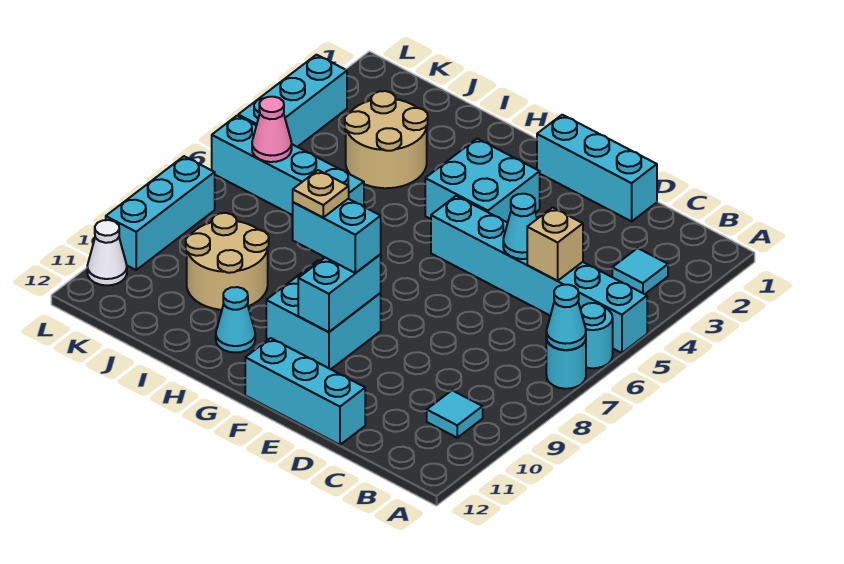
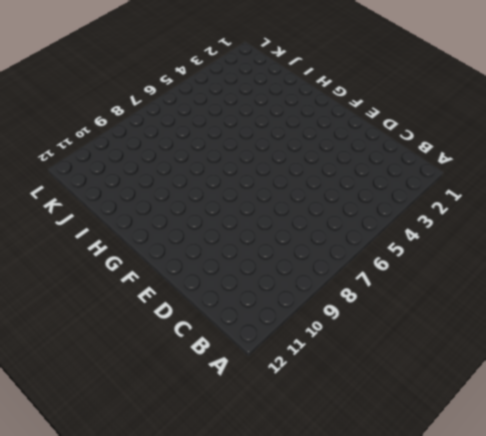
none -> cyan brick A5:F5 level 1
none -> cyan round brick A6 level 1
none -> cyan round brick A7 level 1

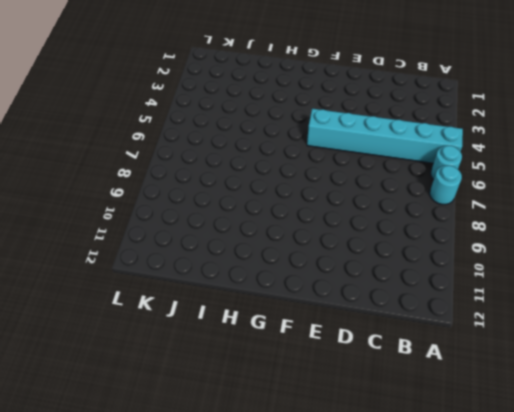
none -> cyan tile B3 level 1
none -> cyan tile B10 level 1
none -> cyan brick D1:F1 level 1

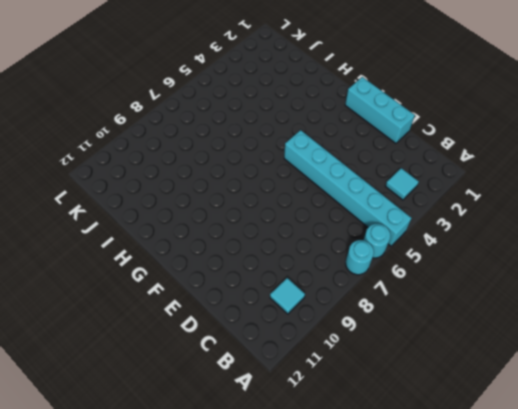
none -> cyan brick D12:F12 level 1
none -> cyan brick F3:G4 level 1
none -> cyan brick F9:G10 level 1

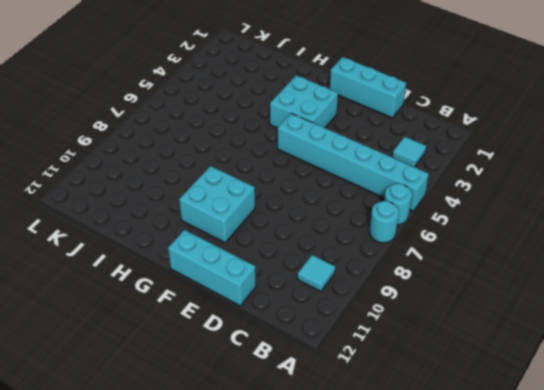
none -> cyan cone H11 level 1
none -> tan round brick I3:J4 level 1
none -> cyan brick I6:L6 level 1

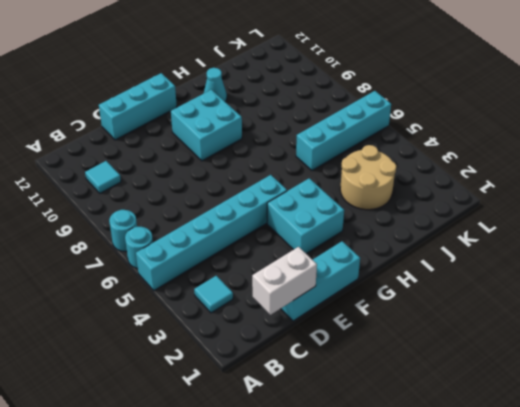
white brick C1:D1 level 2 -> none
none -> tan round brick I9:J10 level 1
none -> cyan brick L3:L5 level 1
none -> cyan brick L8:L10 level 1

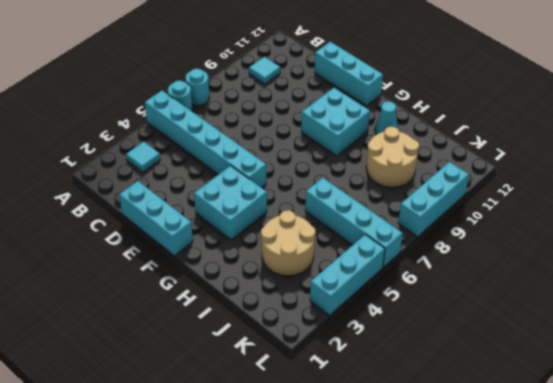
none -> white cone L11 level 1
none -> cyan cone A7 level 2
none -> tan brick C5 level 2

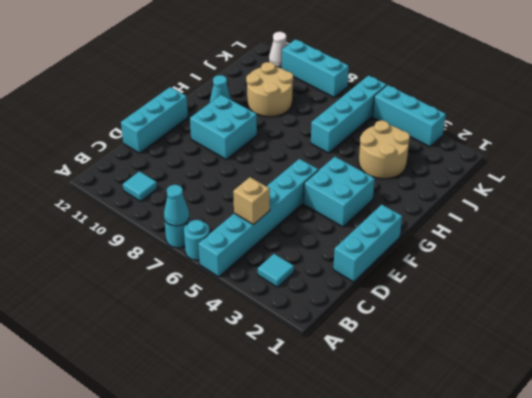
none -> cyan cone D5 level 2
none -> cyan brick F9:F10 level 2
none -> pink cone K6 level 2

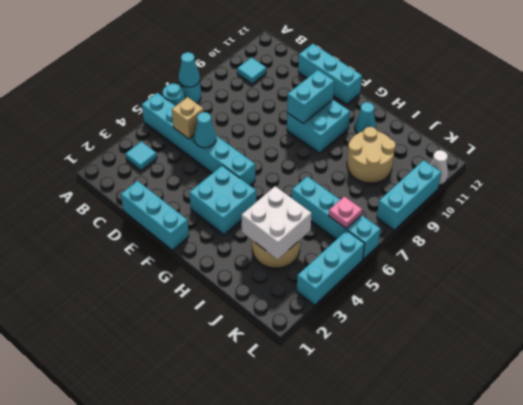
white brick I3:J4 level 2 -> none
pink plate K6 level 2 -> pink cone K6 level 2
none -> cyan brick F9:G9 level 3
none -> tan plate G9 level 4

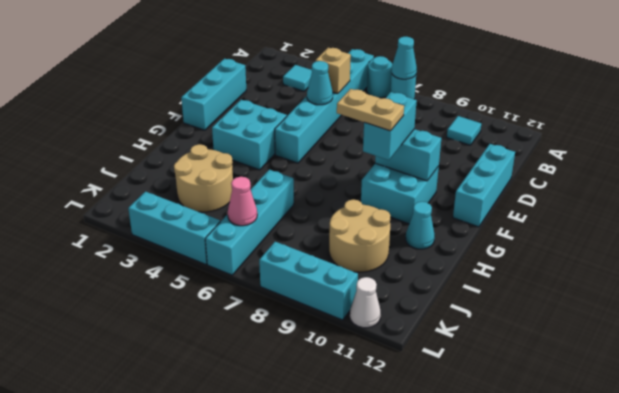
tan plate G8:G9 level 4 -> tan plate G9 level 4

